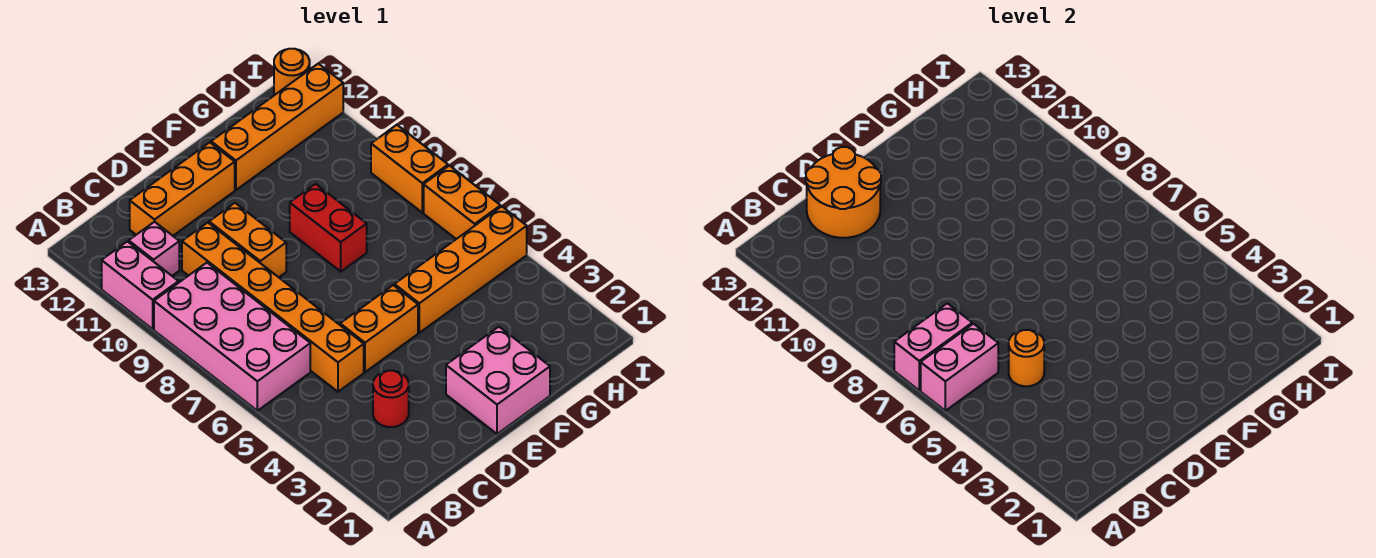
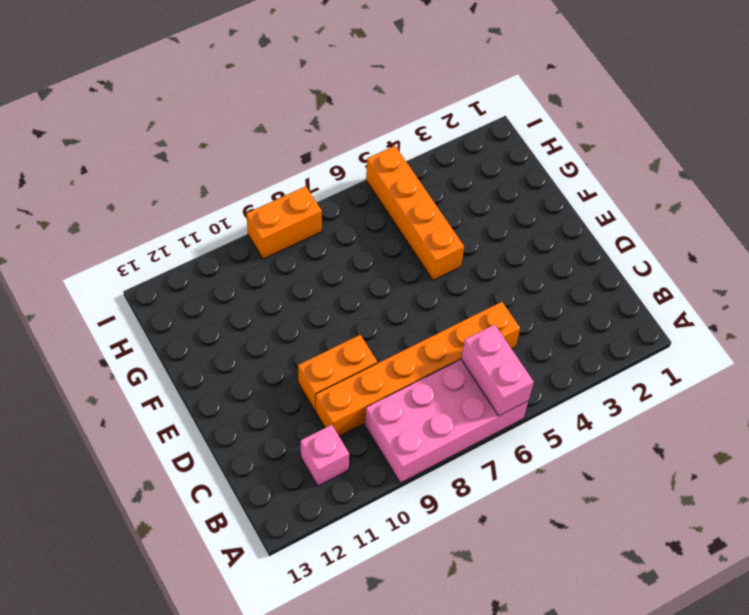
none -> pink brick A10:A11 level 1
none -> red round brick C3 level 1
none -> orange brick C12:E12 level 1

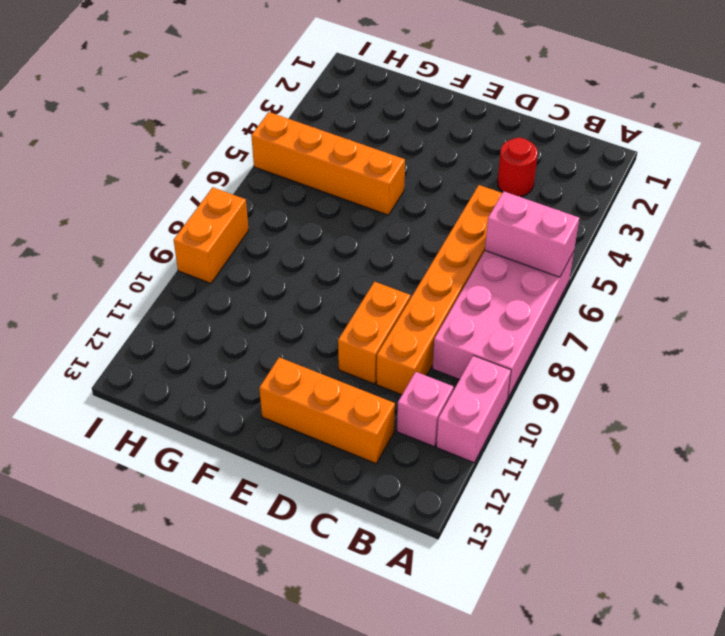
none -> orange brick D5:E5 level 1
none -> pink brick E1:F2 level 1
none -> red brick F8:F9 level 1

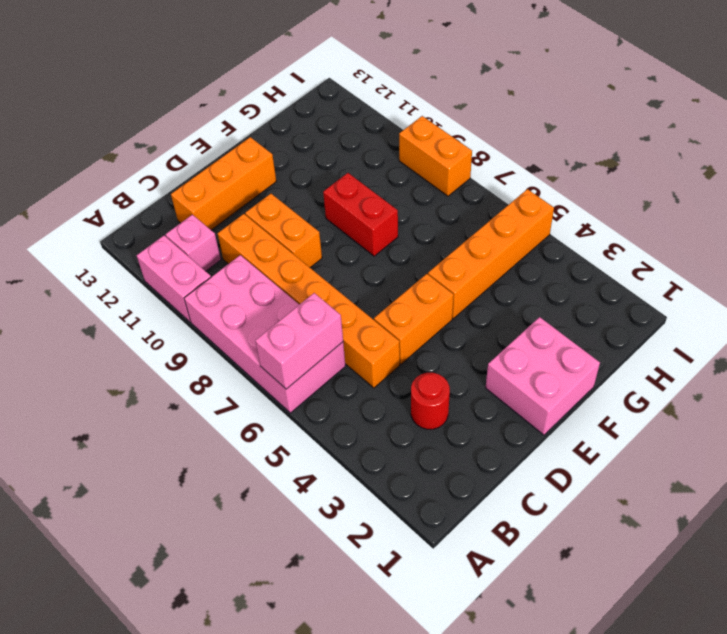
none -> orange brick F12:I12 level 1
none -> orange brick I6:I7 level 1
none -> orange round brick I13 level 1

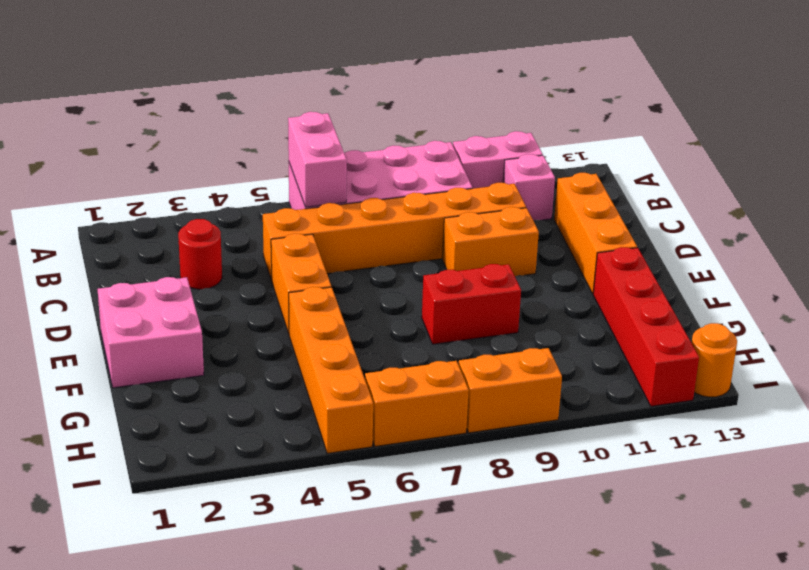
red brick F12:I12 level 1 -> orange brick F12:I12 level 1
none -> pink brick A7:B7 level 2
none -> orange round brick C5 level 2
none -> orange round brick C12:D13 level 2

